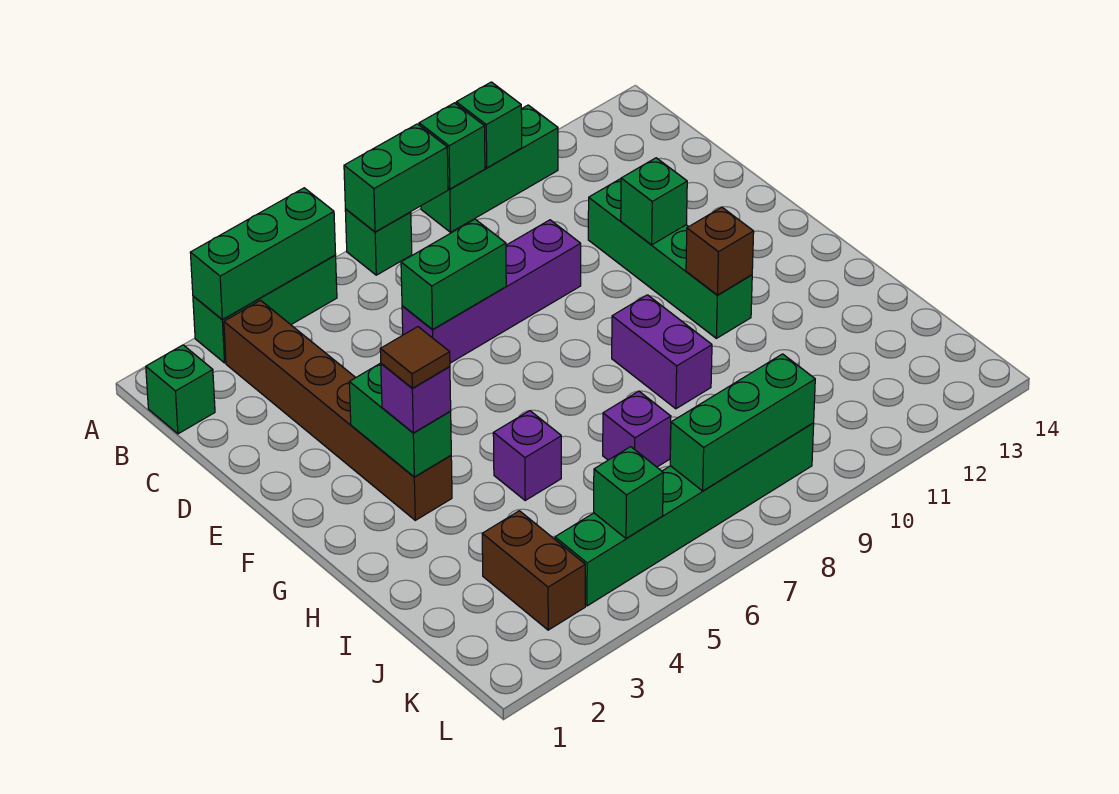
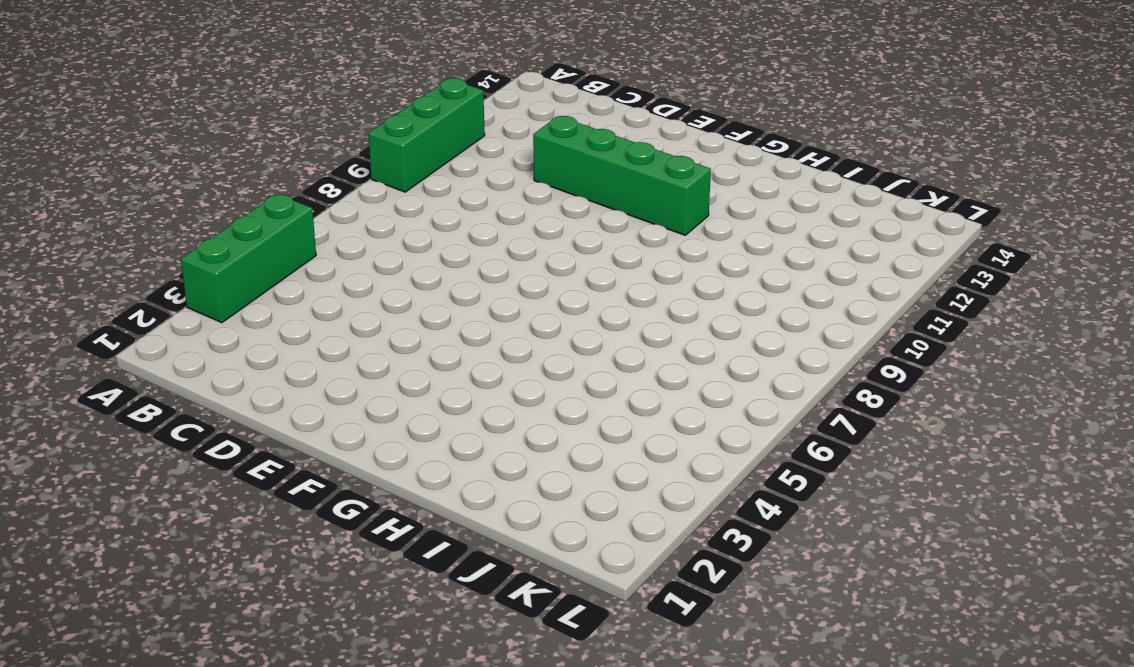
none -> green brick A7 level 1
none -> green brick B1 level 1
none -> brown brick B3:G3 level 1

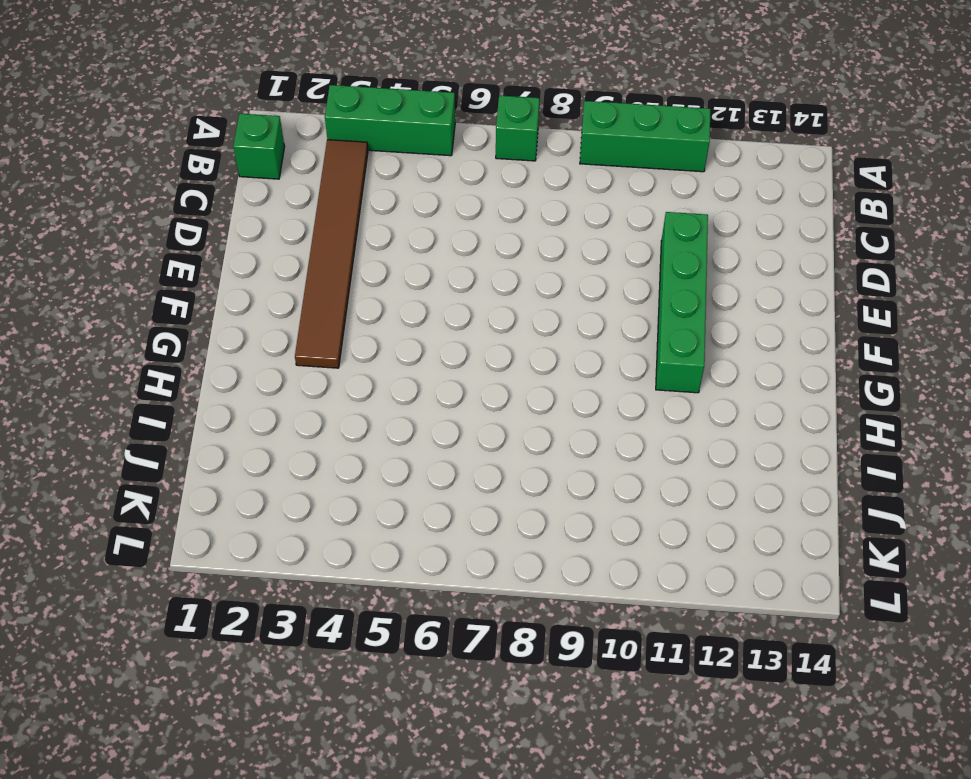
brown tile B3:G3 level 1 -> brown brick B3:G3 level 1
none -> purple brick D6:D9 level 1
none -> purple brick G9:H9 level 1
none -> purple brick H5 level 1

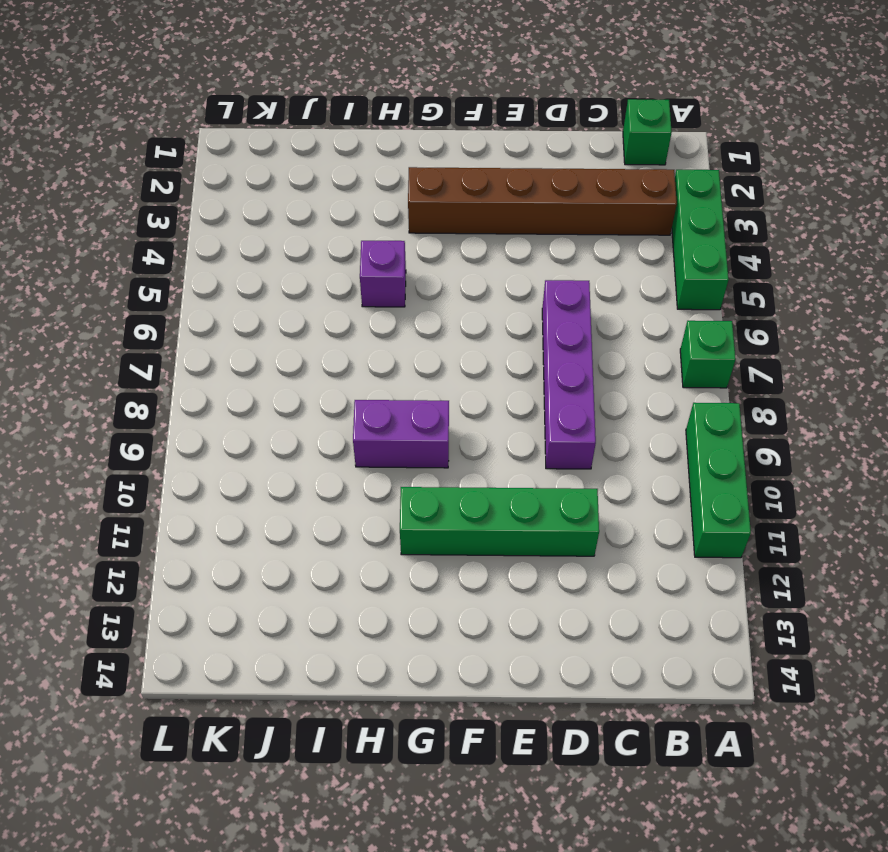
none -> purple brick I7 level 1
none -> brown brick J3:K3 level 1
none -> green brick K4:K9 level 1

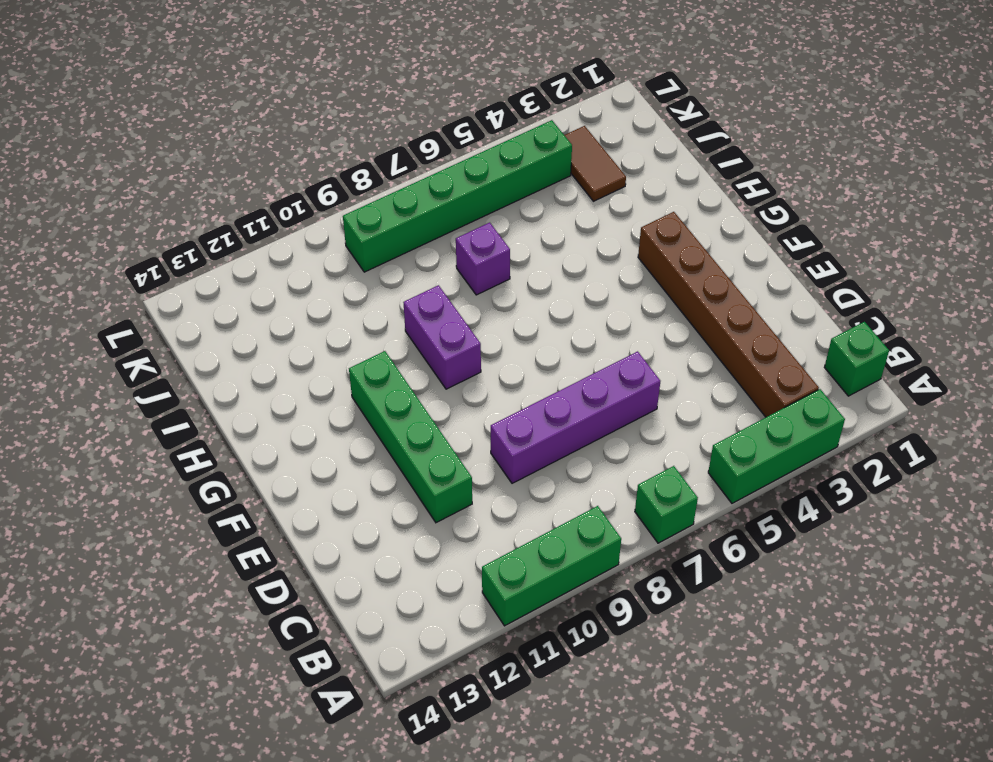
brown tile J3:K3 level 1 -> brown brick J3:K3 level 1
none -> purple brick H5 level 1
none -> green brick A3:A5 level 2
none -> green brick A7:A8 level 2

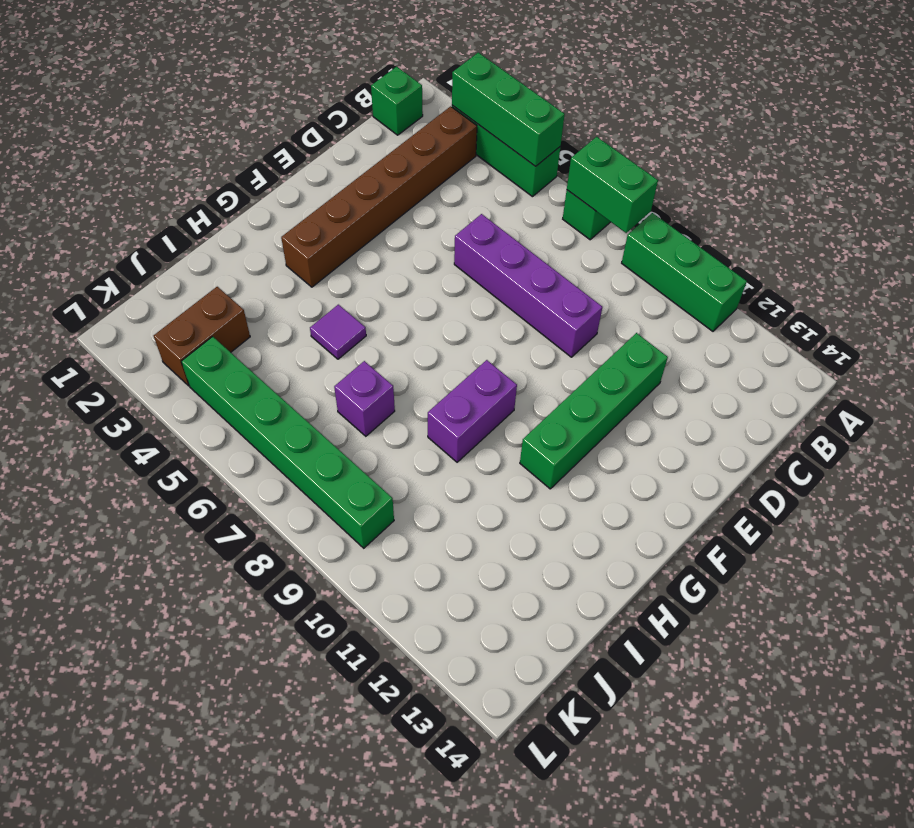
purple tile H5 level 1 -> purple brick H5 level 1
none -> green brick A9 level 2
none -> green brick A10 level 2
none -> green brick D6:D7 level 2

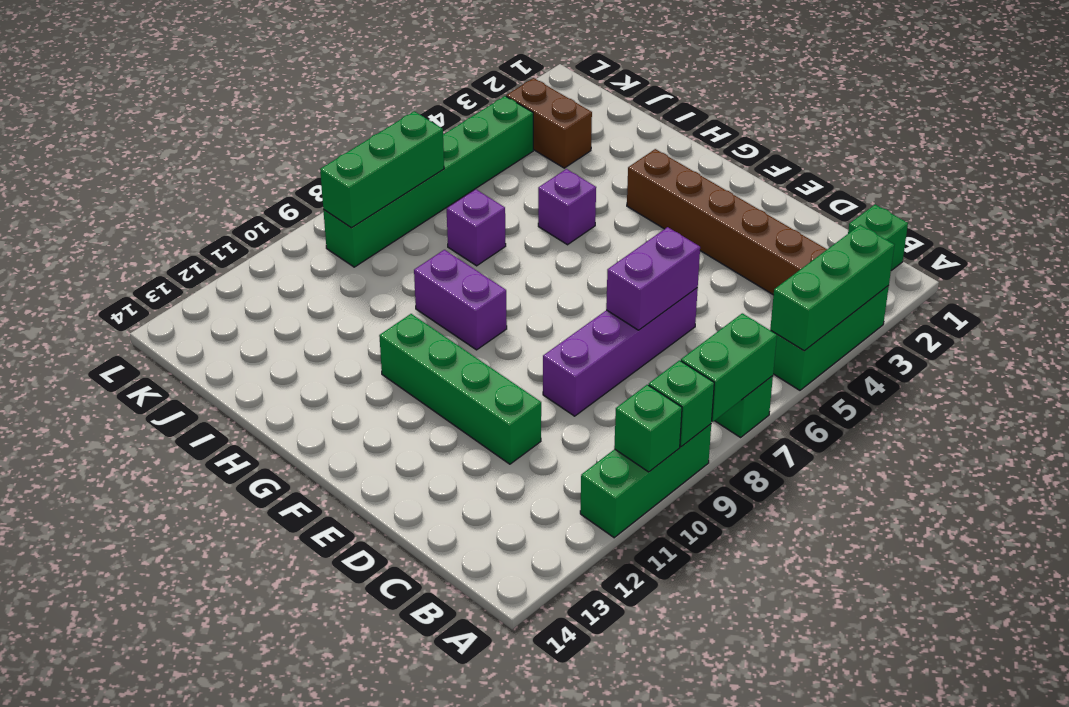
purple brick D6:D7 level 2 -> green brick D6:D7 level 2
none -> green brick E11 level 2
none -> green brick F3:G3 level 2
none -> brown brick G11 level 2

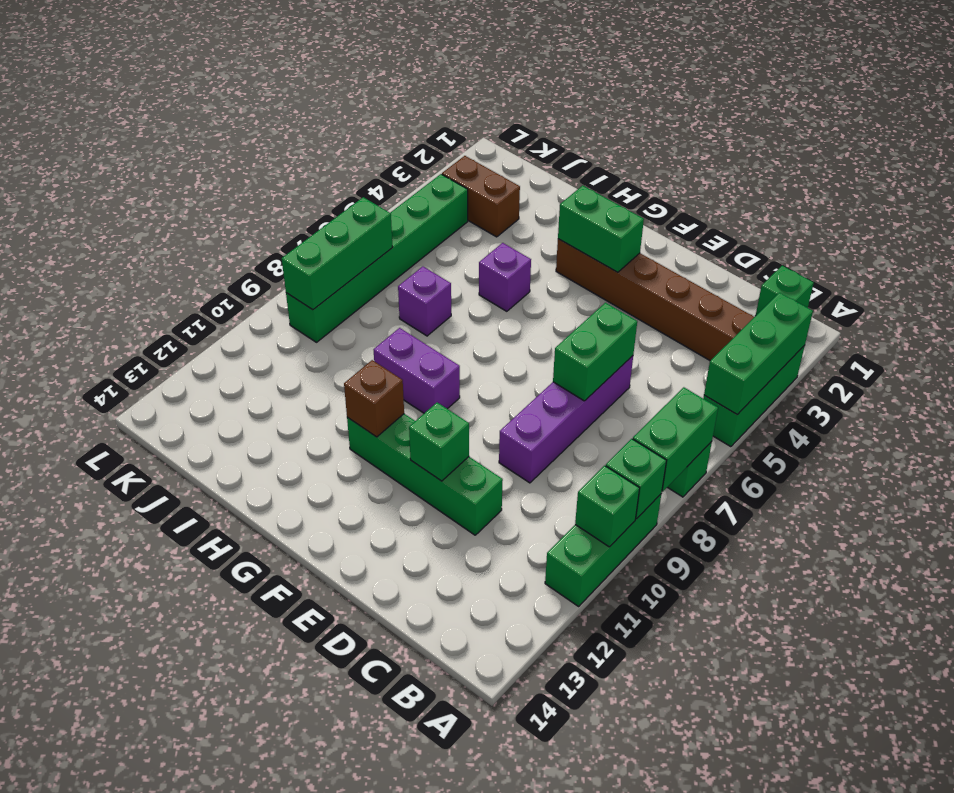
none -> green brick K5 level 2
none -> purple brick G3 level 3
none -> brown tile G3 level 4

